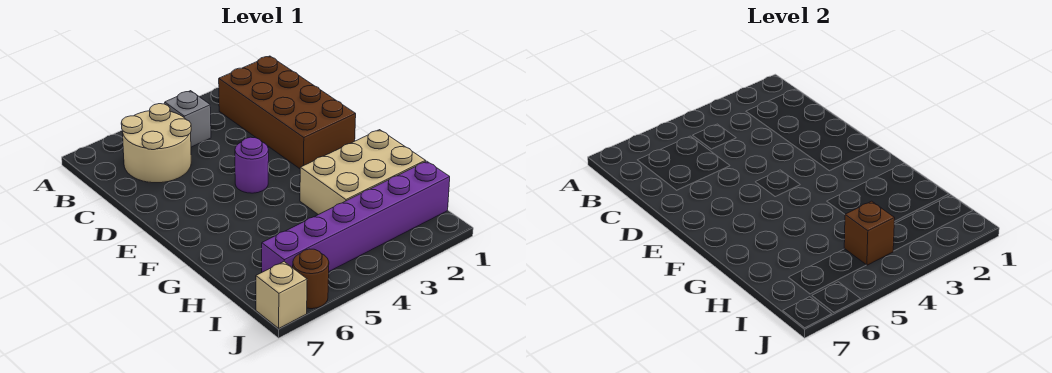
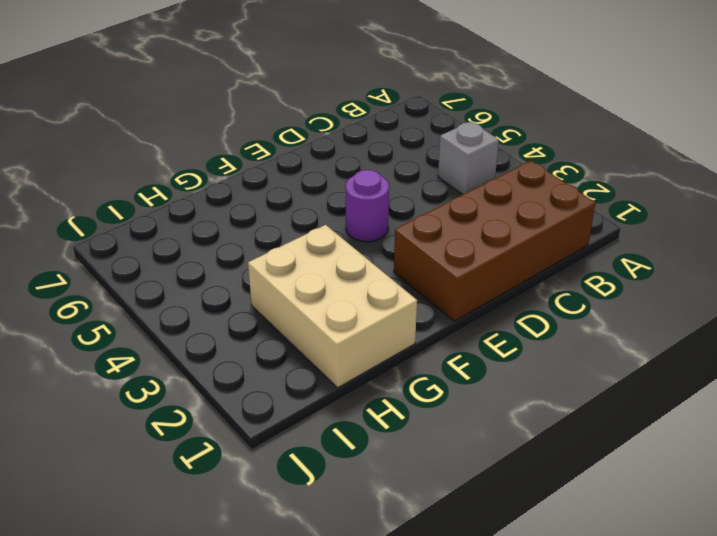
none -> tan round brick B5:C6 level 1
none -> purple brick I1:I6 level 1

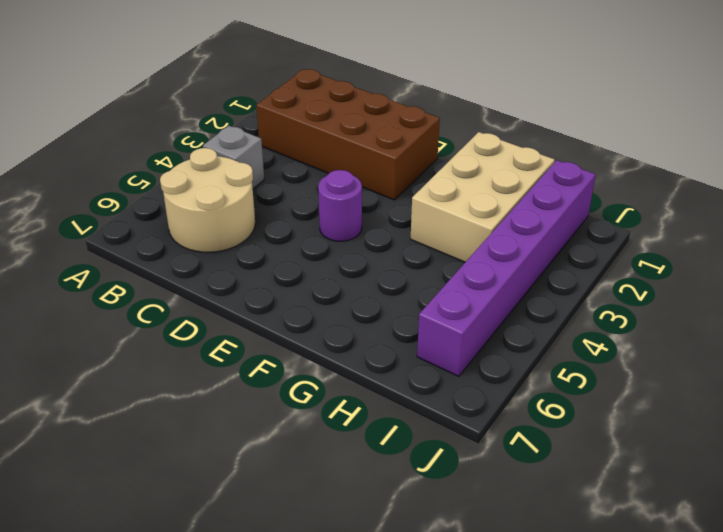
none -> brown round brick J6 level 1
none -> tan brick J7 level 1

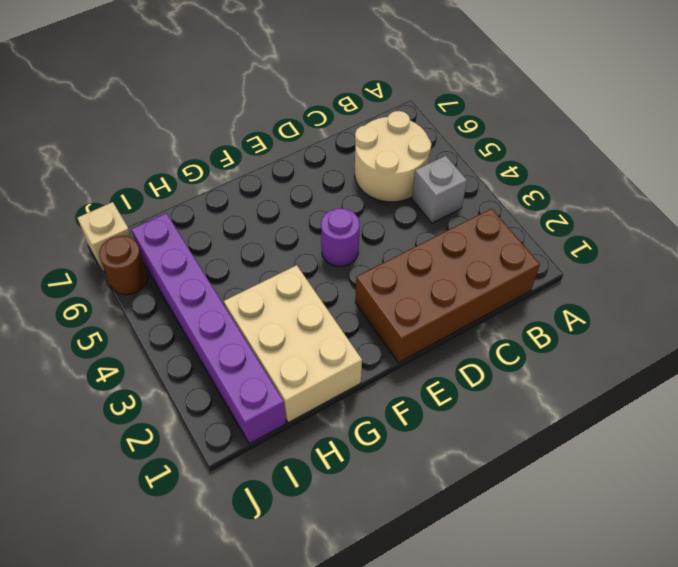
none -> brown brick I4 level 2

